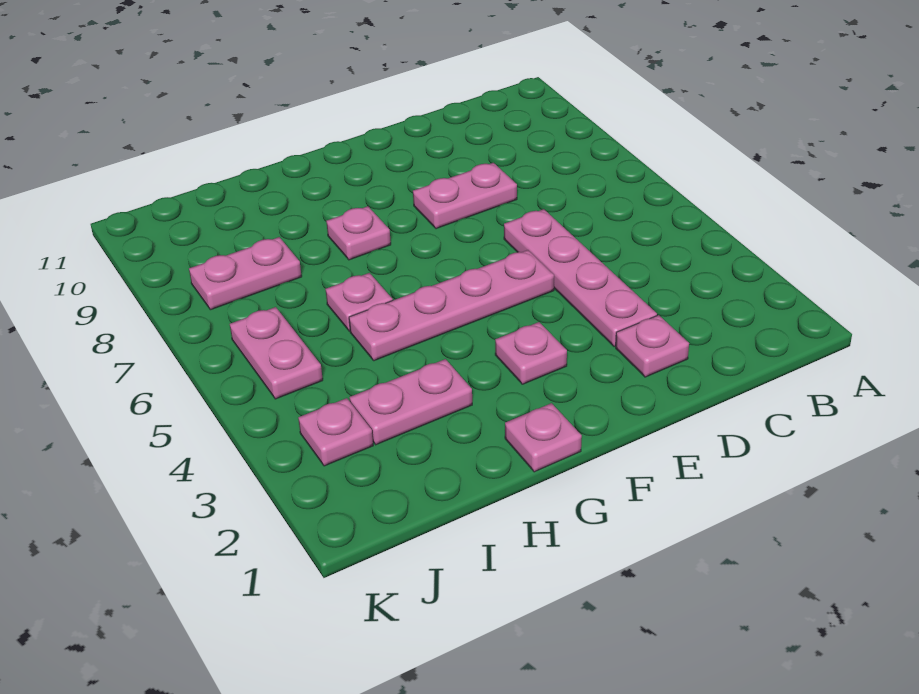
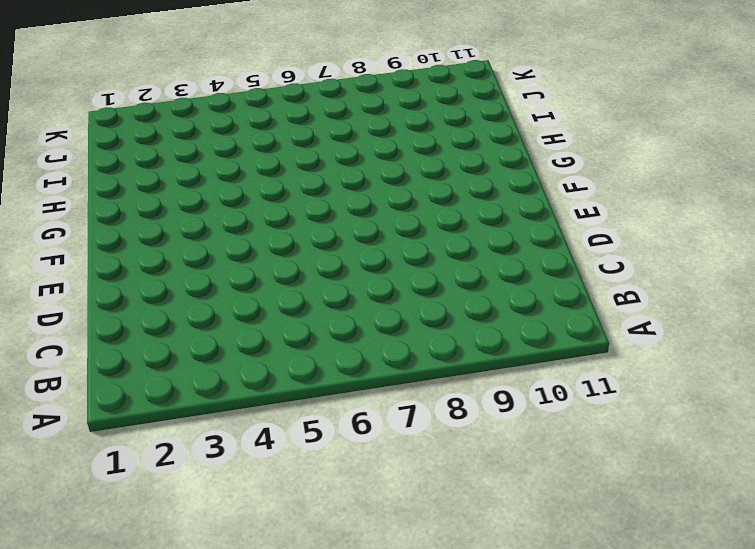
none -> pink plate D2 level 1
none -> pink plate D3:D6 level 1
none -> pink plate D8:E8 level 1

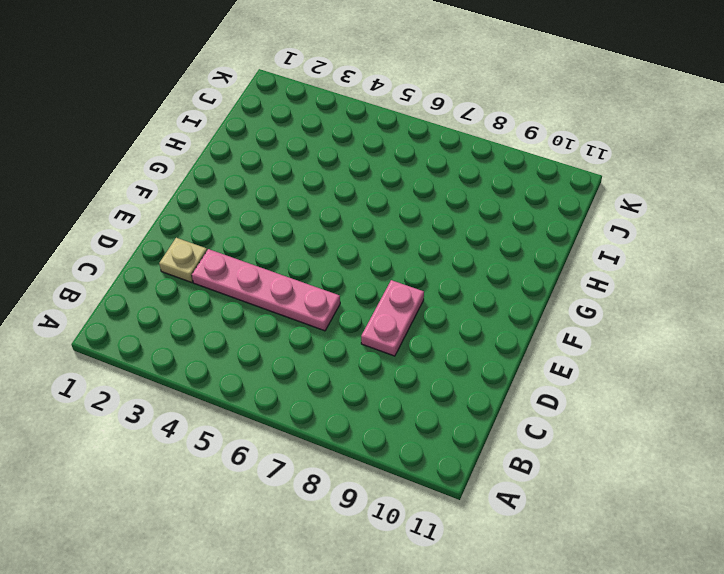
tan plate D2 level 1 -> pink plate D2 level 1
none -> pink plate E5:H5 level 1
none -> pink plate F3 level 1
none -> pink plate G1 level 1

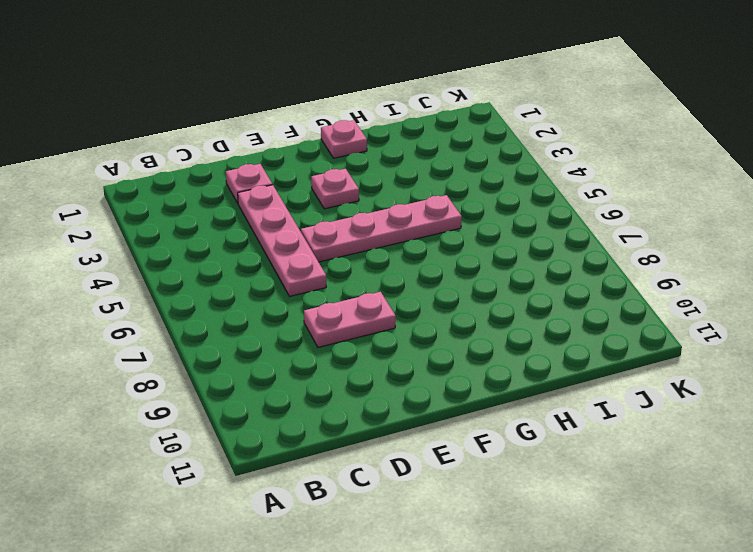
none -> pink plate G8 level 1
none -> pink plate H3:I3 level 1
none -> pink plate H6 level 1

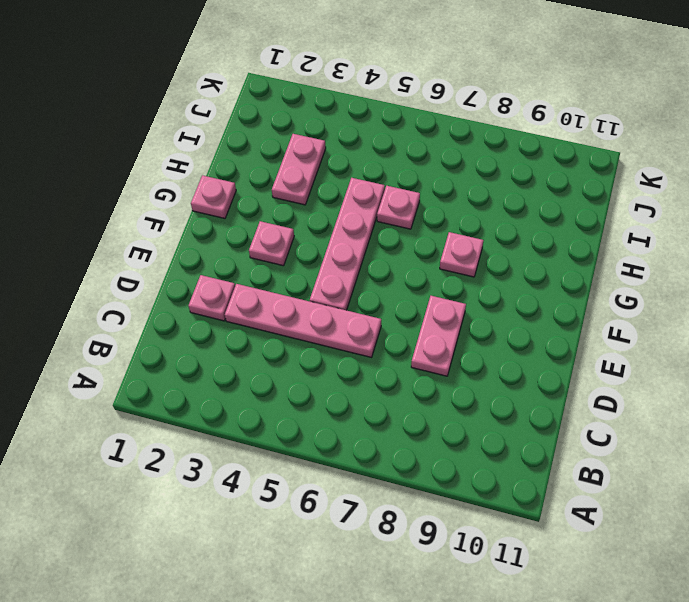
none -> pink plate I8:J8 level 1
none -> pink plate J3 level 1
none -> pink plate J5:J6 level 1

